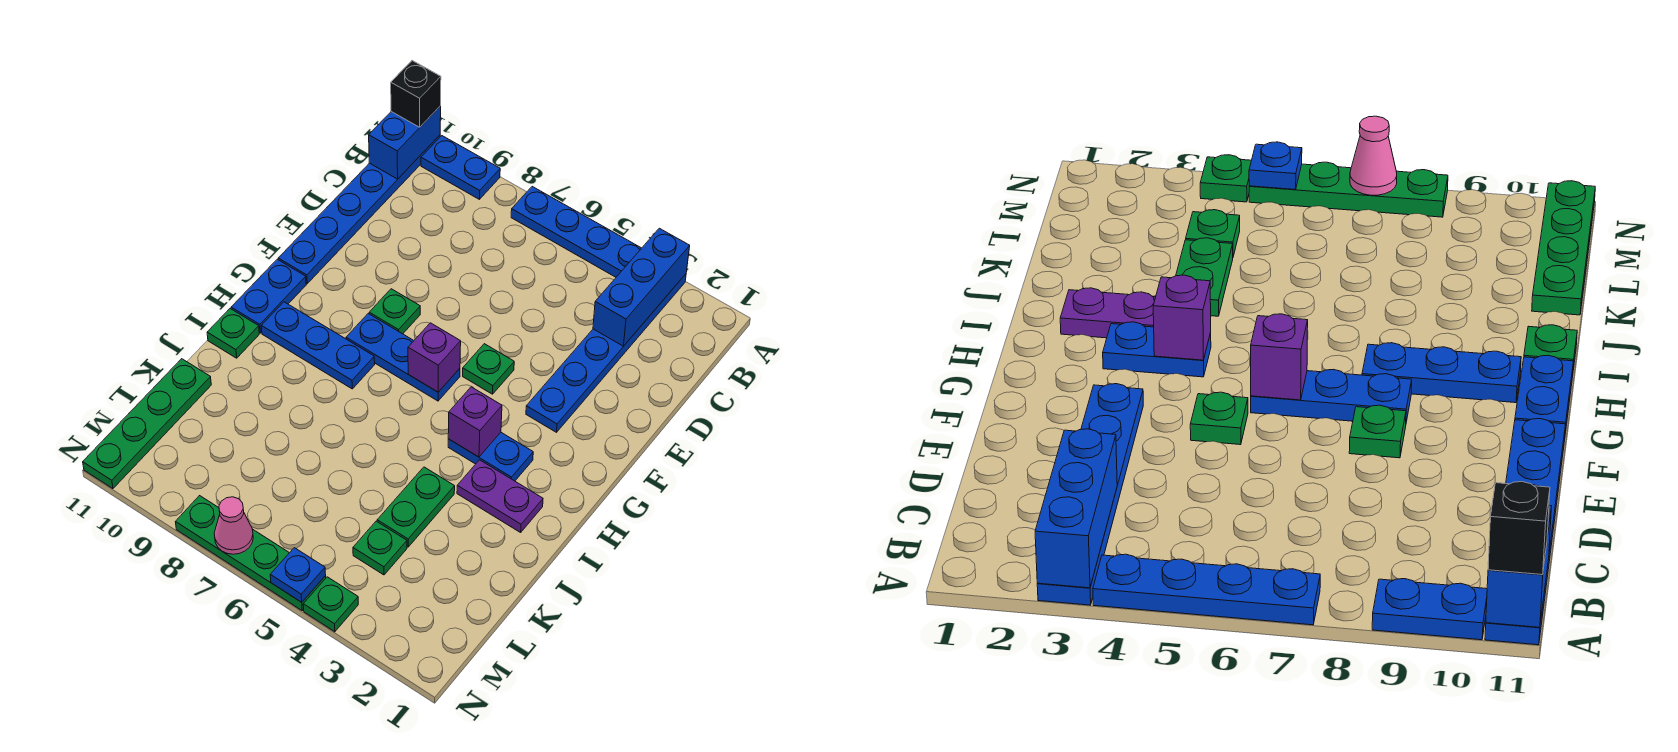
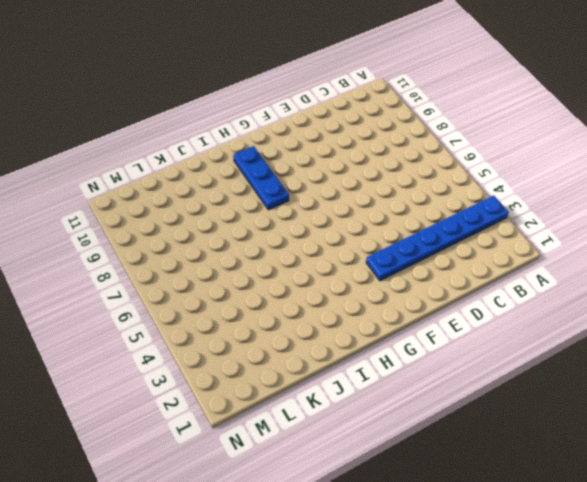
none -> blue plate A4:A7 level 1
none -> blue plate A9:A10 level 1
none -> blue plate A11:F11 level 1

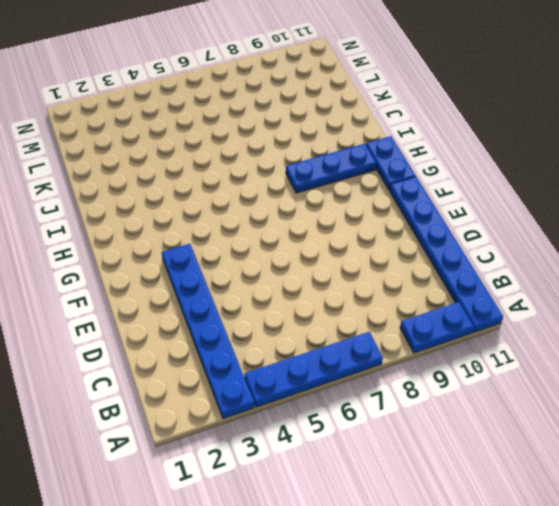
none -> green plate F5 level 1
none -> green plate F8 level 1
none -> blue plate G6:G8 level 1

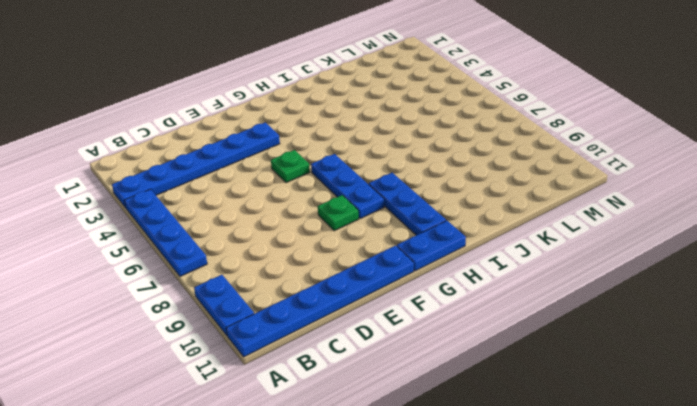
none -> blue plate H3:H4 level 1
none -> purple plate I2:I3 level 1
none -> green plate I11 level 1

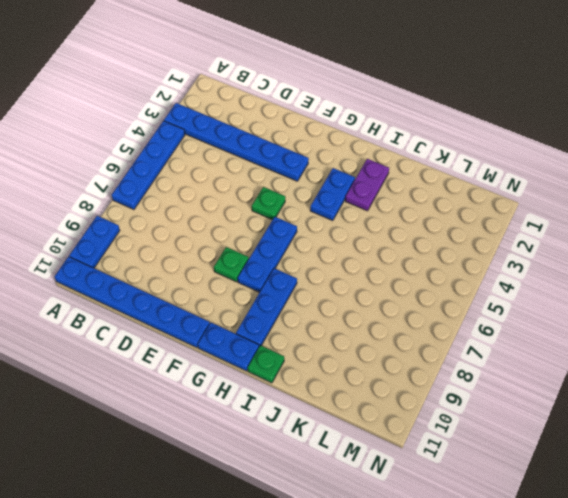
none -> green plate J4:K4 level 1
none -> green plate K11:N11 level 1
none -> green plate L4 level 1

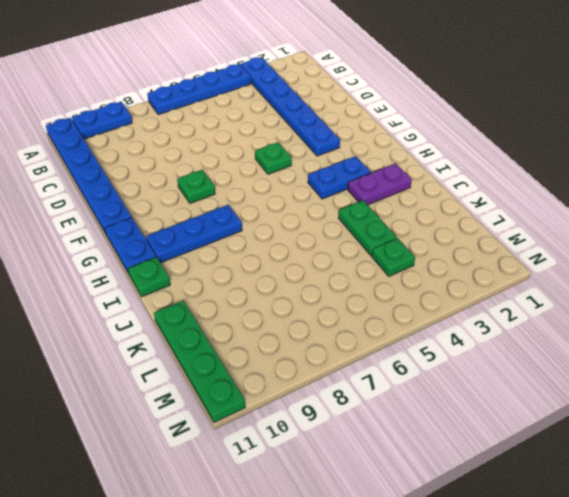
none -> blue plate G6:G8 level 1
none -> green plate N4 level 1
none -> green plate N5:N8 level 1

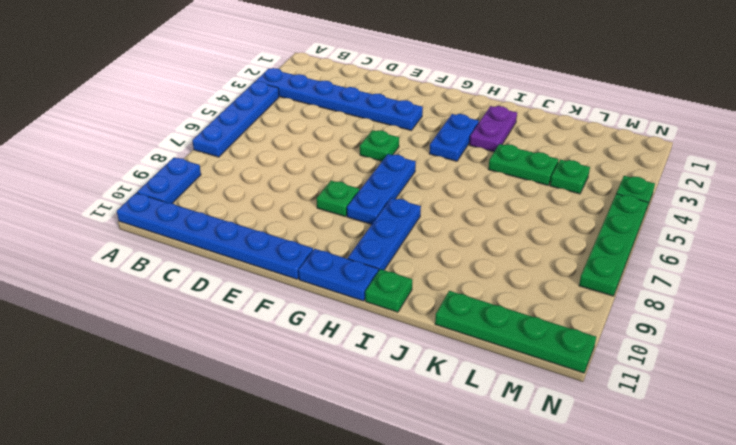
none -> blue brick A3:C3 level 2
none -> blue brick A11:B11 level 2
none -> purple brick G6 level 2

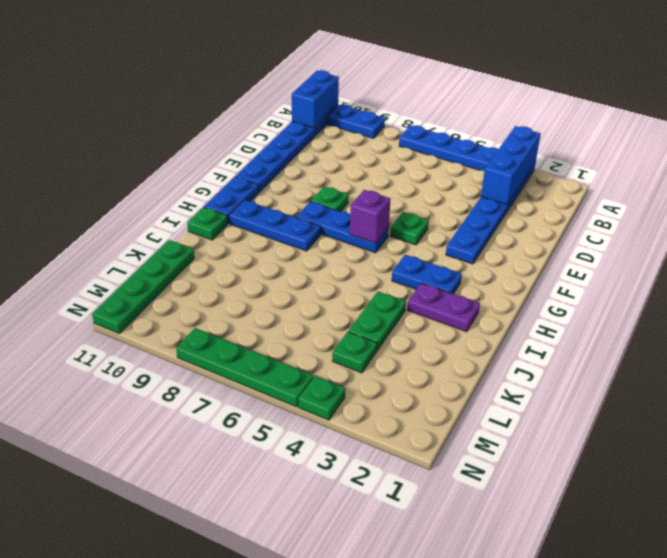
none -> purple brick H4 level 2
none -> blue plate N5 level 2
none -> pink cone N7 level 2

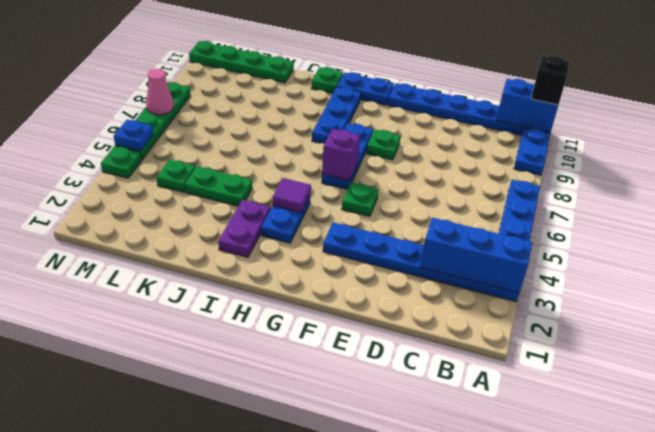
purple tile H4 level 2 -> purple brick H4 level 2

